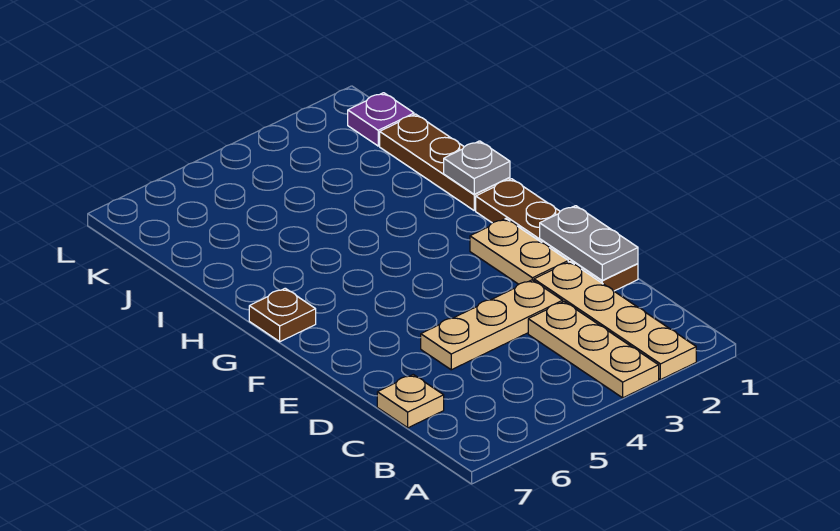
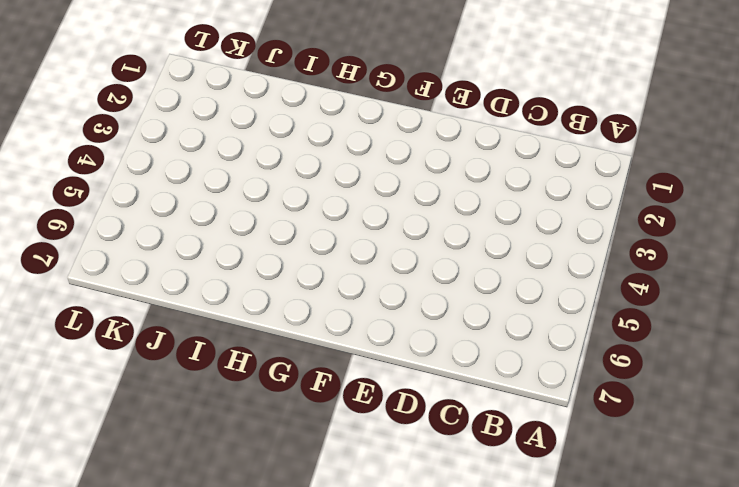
none -> tan plate A2:D2 level 1
none -> tan plate A3:C3 level 1

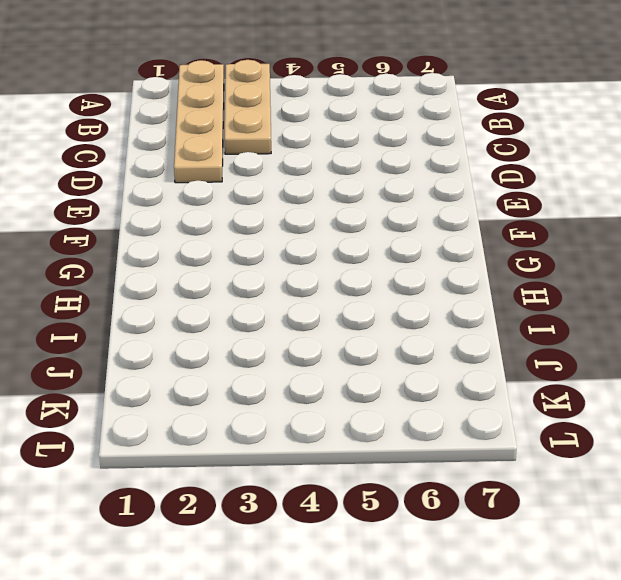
none -> tan plate C7 level 1
none -> brown plate D1:G1 level 1

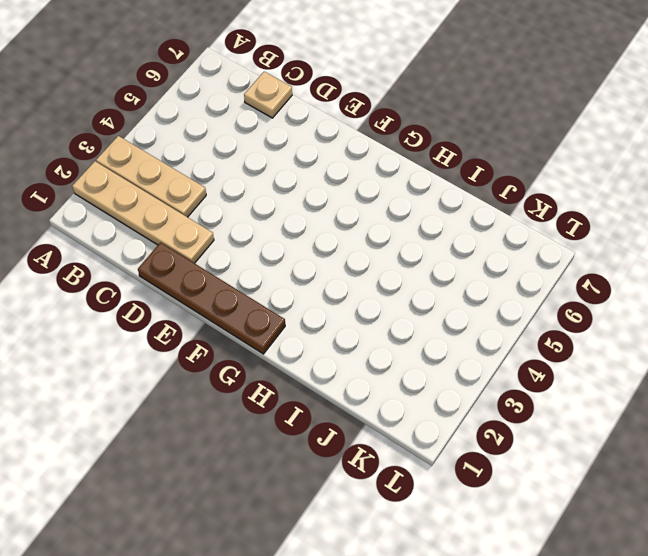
none -> tan plate D3:D5 level 1
none -> tan plate E2:F2 level 1

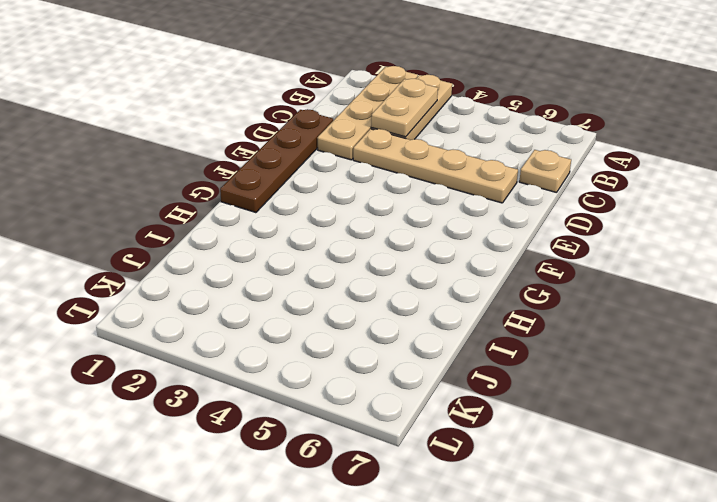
tan plate B3:C3 level 2 -> tan plate E2:F2 level 1
tan plate D3:D6 level 1 -> tan plate D3:D5 level 1
none -> brown plate G7 level 1
none -> brown plate H1:J1 level 1

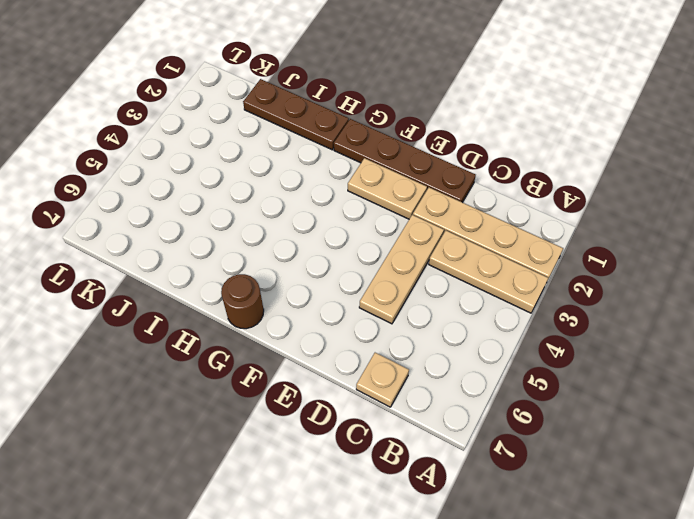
brown round brick G7 level 1 -> brown plate G7 level 1
none -> purple plate K1 level 1
none -> grey plate D1:E1 level 2

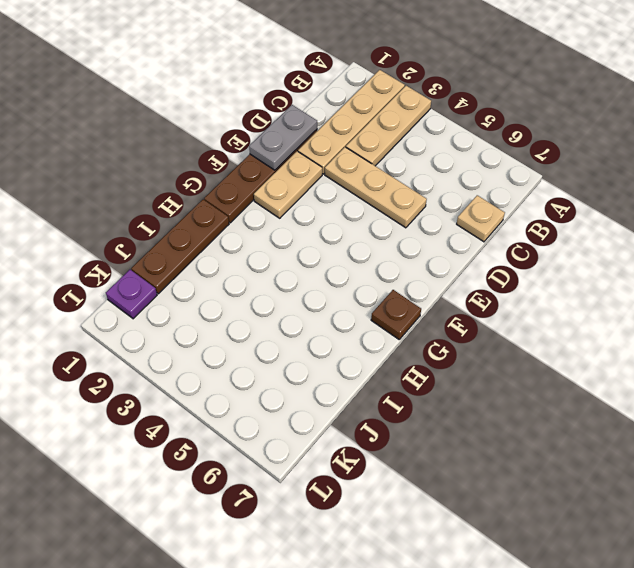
none -> grey plate H1 level 2

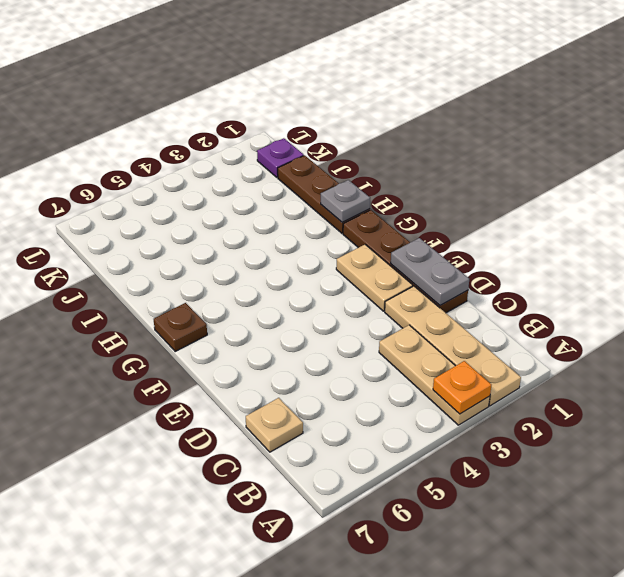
orange plate A3 level 2 -> none
none -> tan plate D3:D5 level 1

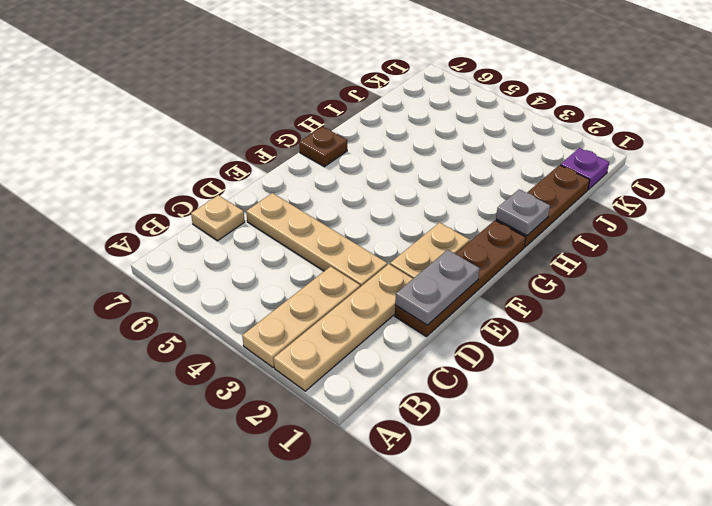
tan plate D3:D6 level 1 -> tan plate D3:D5 level 1

